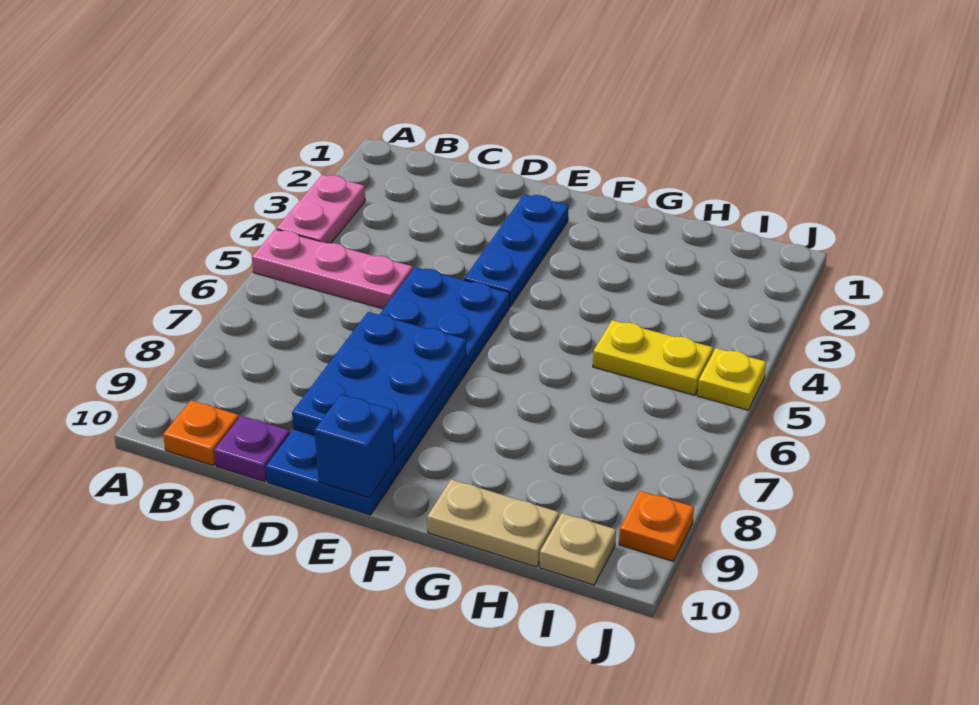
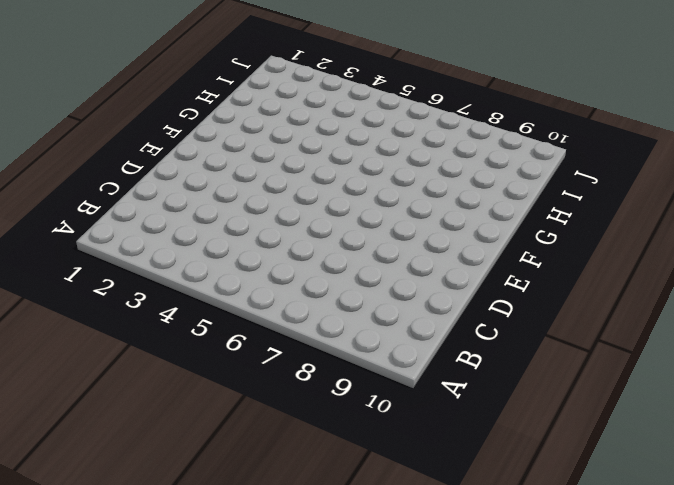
none -> pink plate A3:A4 level 1
none -> pink plate A5:C5 level 1
none -> orange plate B10 level 1

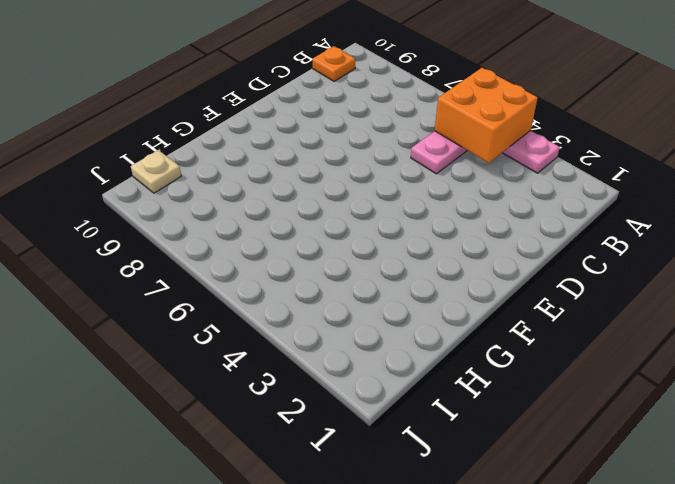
orange brick A4:B5 level 2 -> none
none -> purple plate C10 level 1
none -> blue plate D5:E10 level 1
none -> blue plate E2:E4 level 1

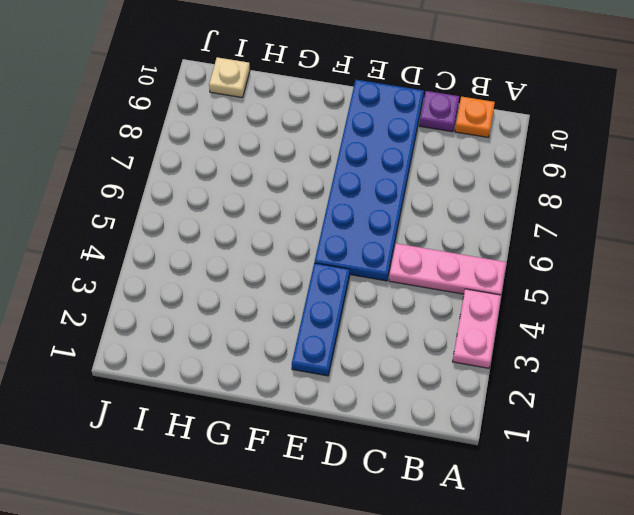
none -> tan plate G10:H10 level 1
none -> yellow plate H5:I5 level 1
none -> yellow plate J5 level 1

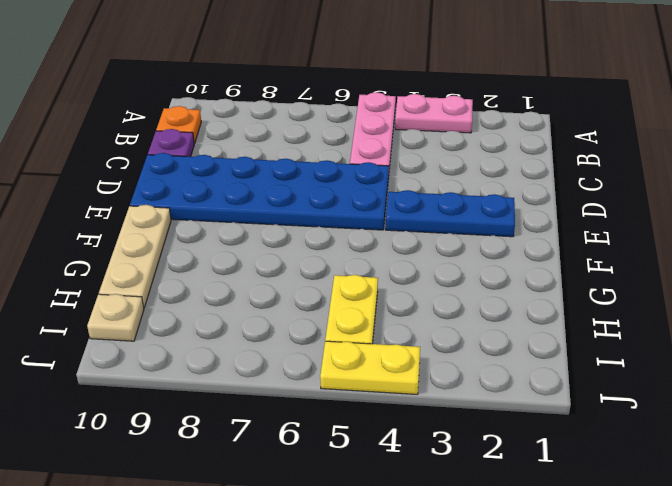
tan plate F10:H10 level 1 -> tan plate G10:H10 level 1
yellow plate J4:J5 level 1 -> yellow plate J5 level 1
none -> orange plate J9 level 1
none -> blue plate D7:E9 level 2
none -> blue brick E10 level 2

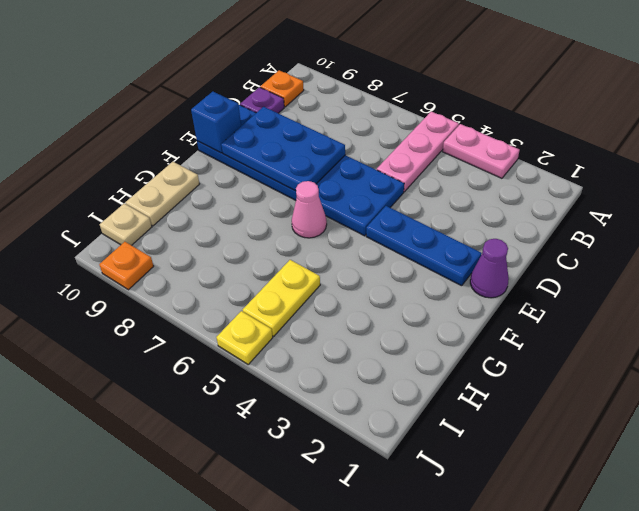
purple cone E1 level 1 -> none
pink cone F6 level 1 -> none

